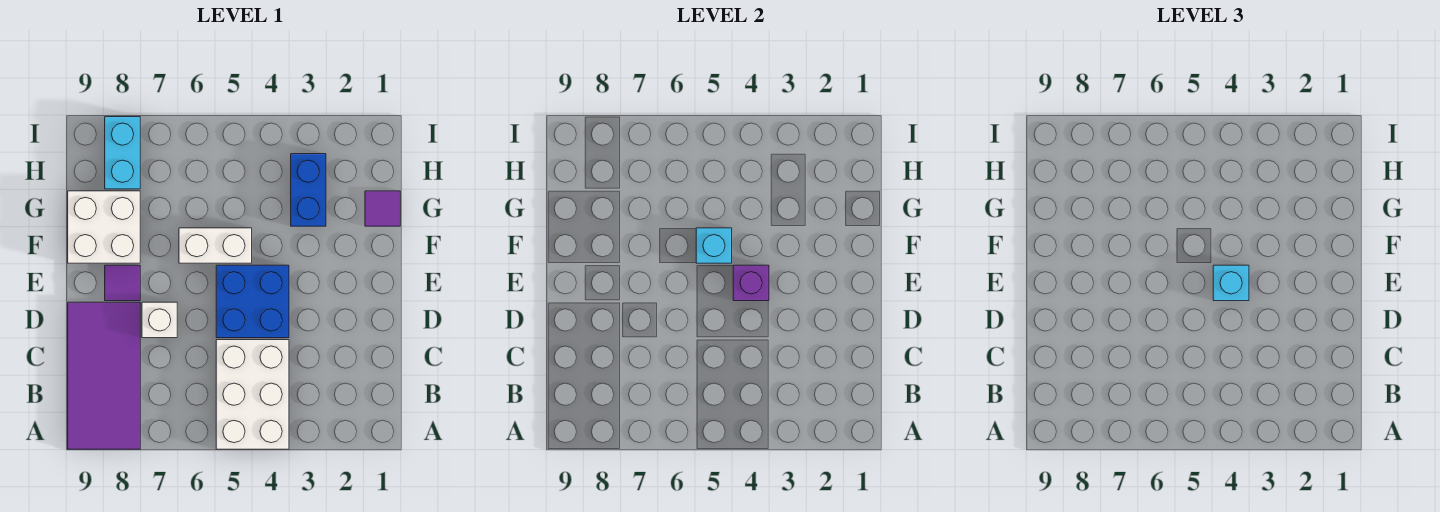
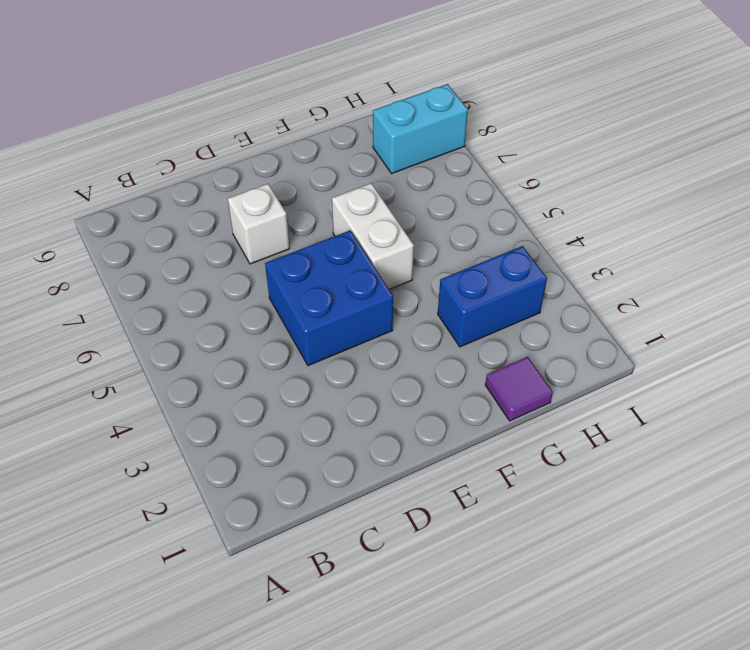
none -> white brick A4:C5 level 1
none -> purple tile A8:D9 level 1
none -> purple tile E8 level 1

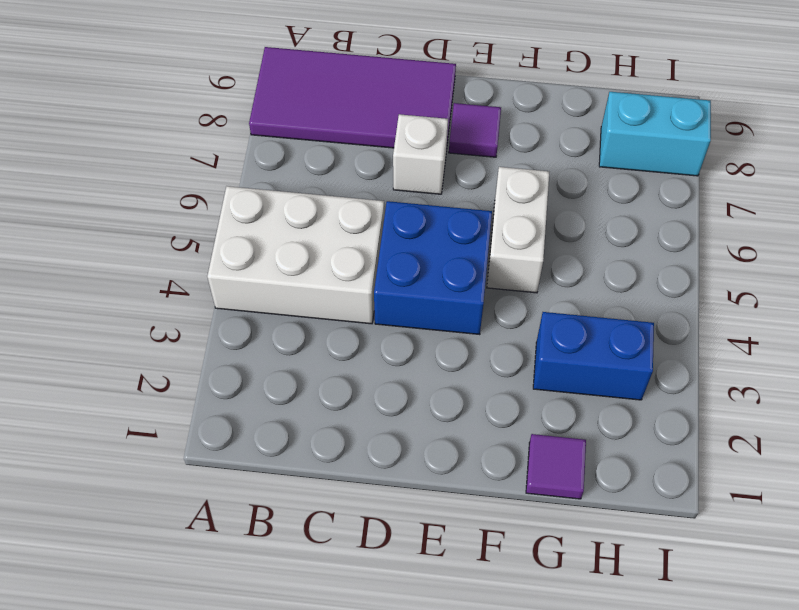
none -> white brick F8:G9 level 1
none -> purple brick E4 level 2
none -> cyan brick F5 level 2

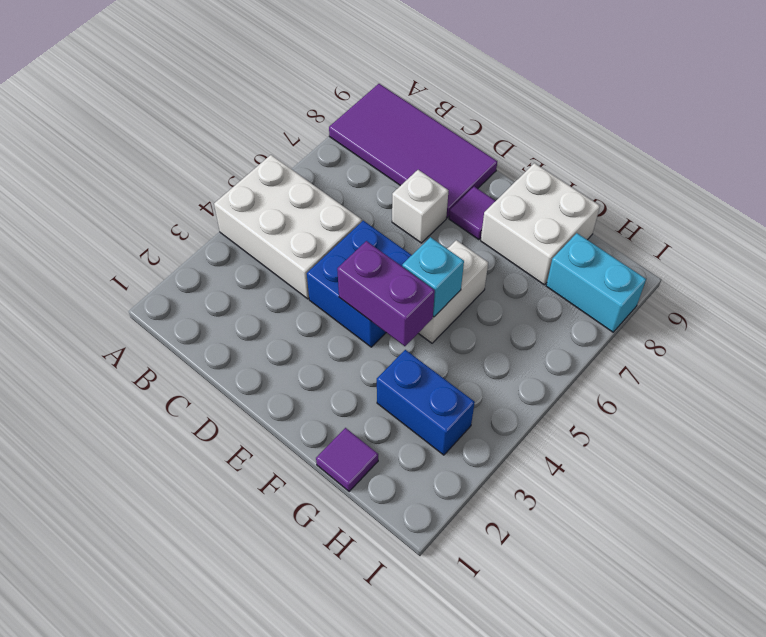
purple brick E4:F4 level 2 -> purple brick E4 level 2
none -> cyan brick E4 level 3

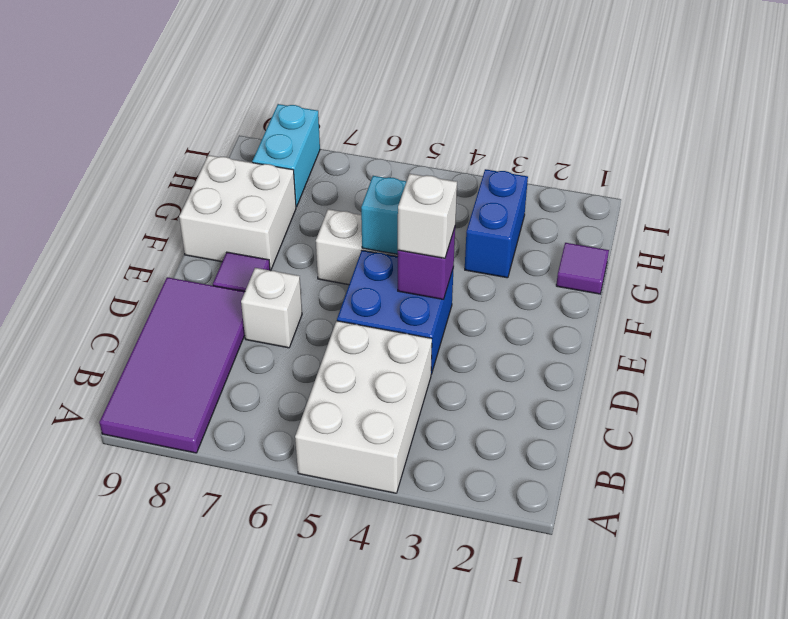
white brick E4 level 3 -> cyan brick E4 level 3

